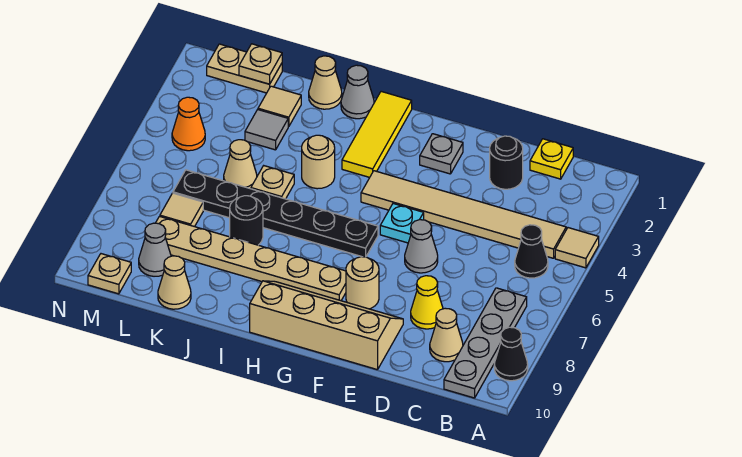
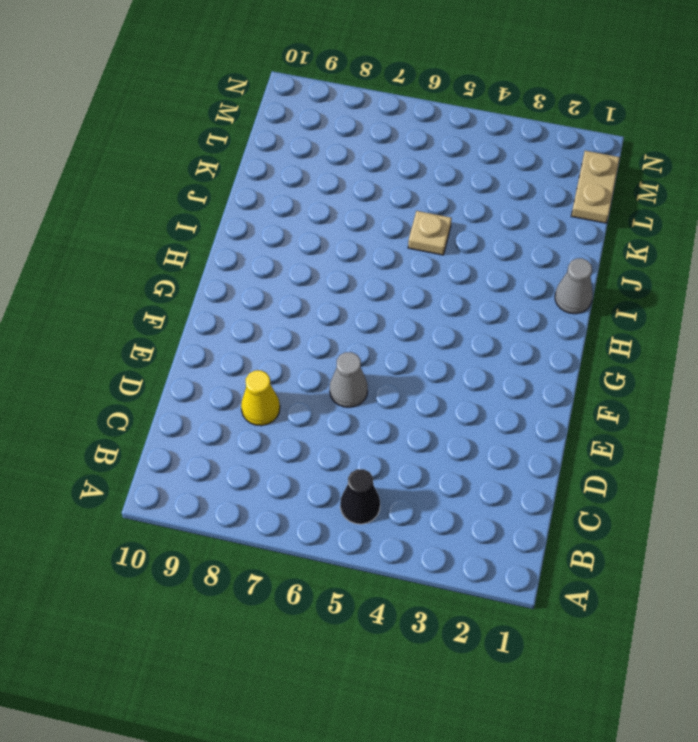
none -> tan tile A4 level 1
none -> black cone A9 level 1
none -> tan tile B4:G4 level 1
none -> grey plate B7:B10 level 1

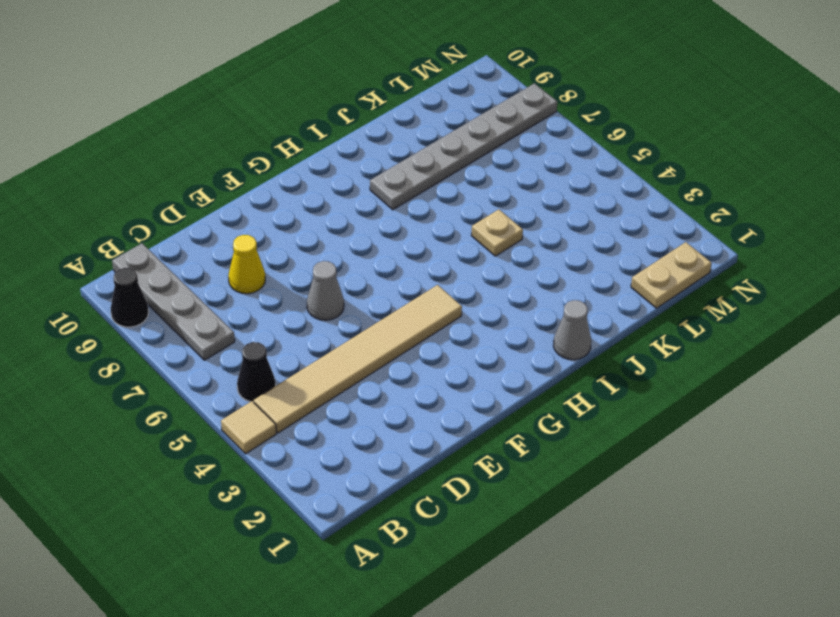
grey plate I8:N8 level 1 -> tan plate G8:L8 level 1
none -> yellow plate C1 level 1
none -> tan cone C9 level 1
none -> black round brick D2 level 1
none -> tan slope E9:H10 level 1 top 10

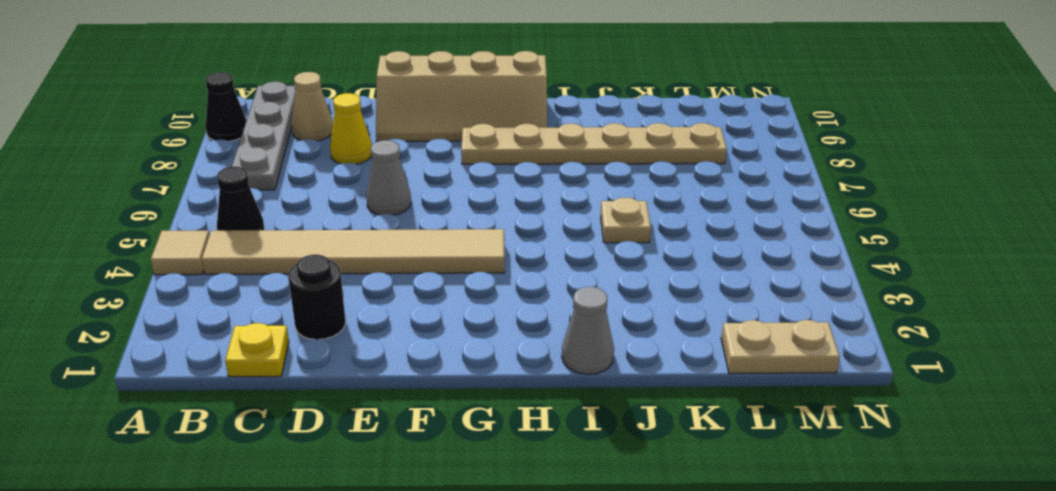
none -> grey plate F2 level 1
none -> cyan plate F5 level 1
none -> tan round brick F8 level 1
none -> black plate G6:L6 level 1

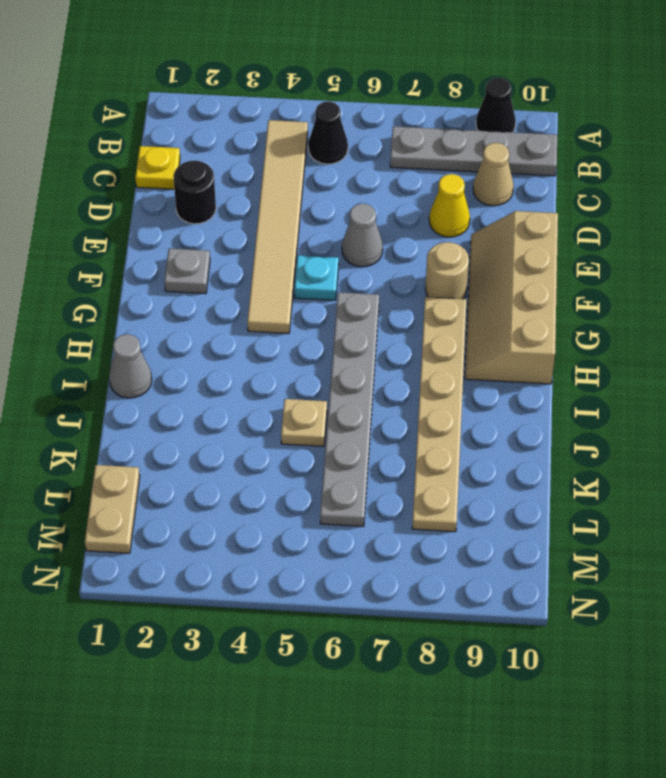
grey plate G6:L6 level 1 -> black plate G6:L6 level 1
none -> tan tile A4 level 1
none -> yellow tile H1:H3 level 1
none -> tan round brick I4 level 1
none -> tan cone J1 level 1

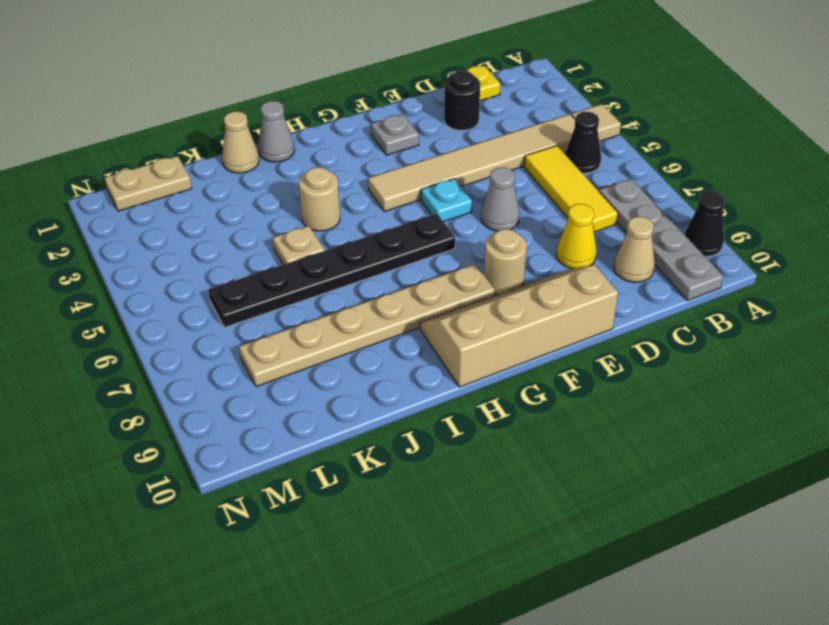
yellow tile C5:C7 level 1 -> yellow tile H1:H3 level 1
none -> black round brick J7 level 1
none -> tan tile K2 level 1
none -> grey tile K3 level 1
none -> tan cone K5 level 1

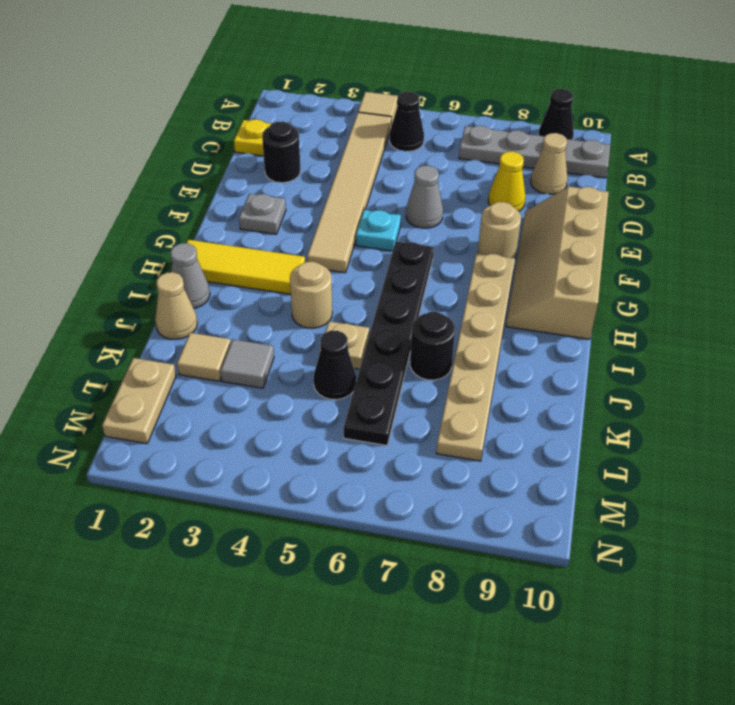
black cone K5 level 1 -> tan cone K5 level 1
none -> tan cone K10 level 1
none -> tan tile L7 level 1
none -> grey cone L9 level 1
none -> orange cone M4 level 1

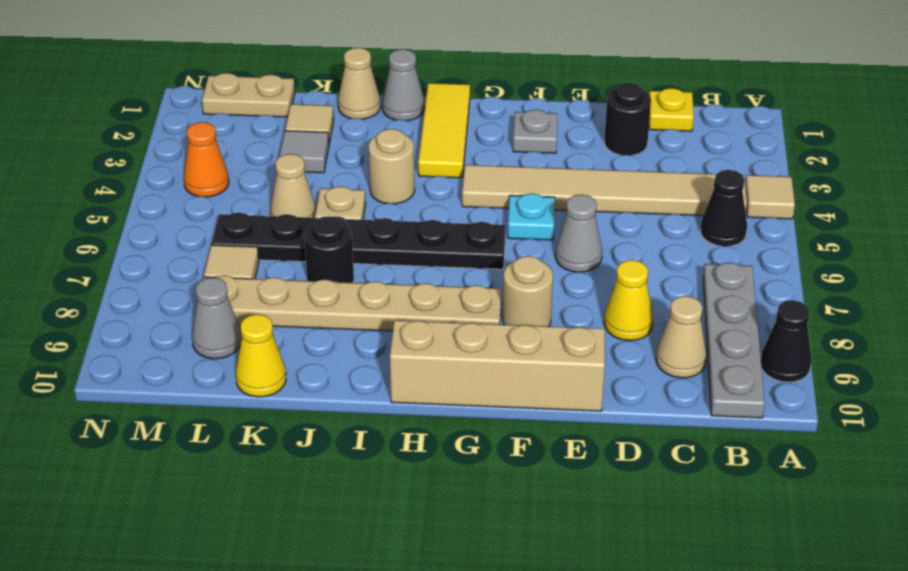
yellow cone K10 level 1 -> tan cone K10 level 1
none -> tan plate M10 level 1
none -> tan plate L1 level 2

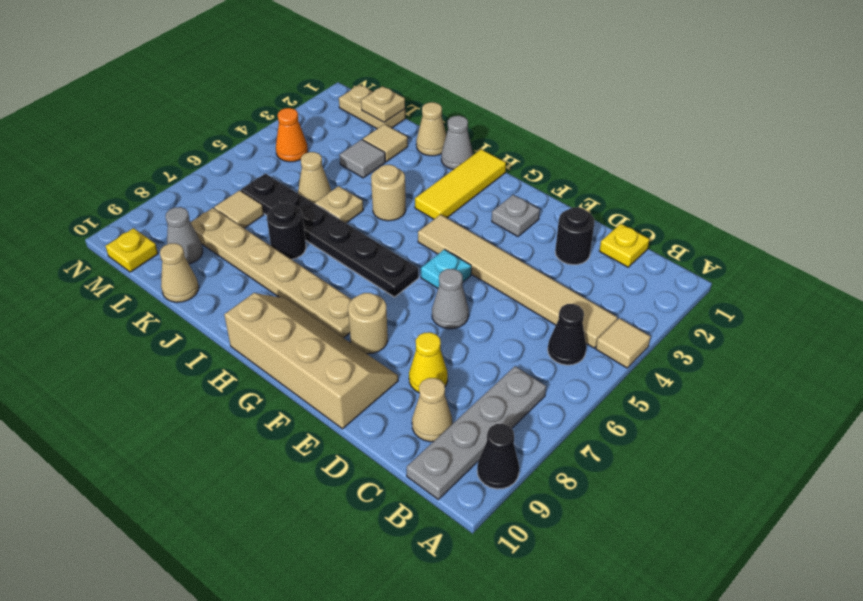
yellow plate M10 level 1 -> tan plate M10 level 1

